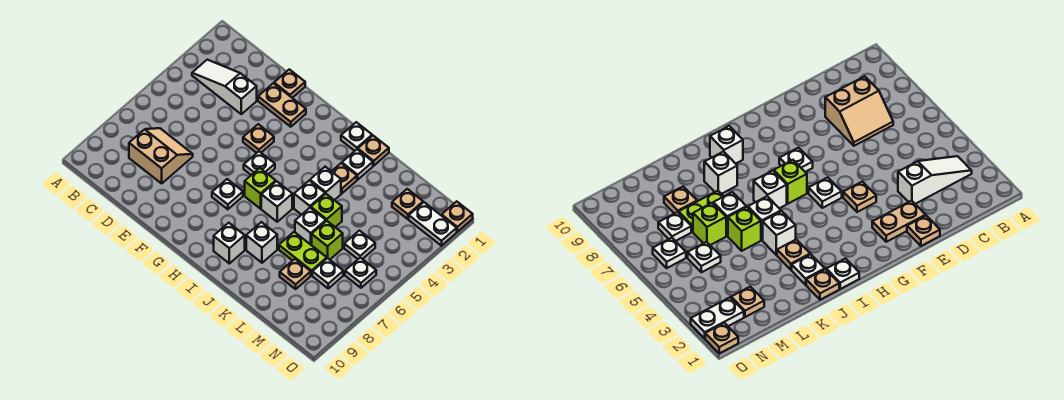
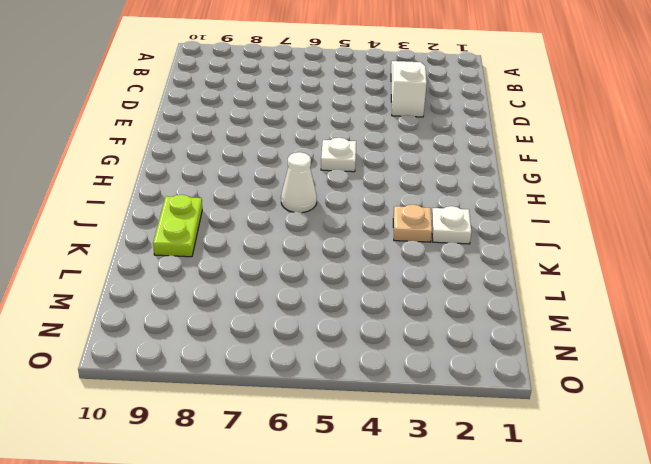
white cone I6 level 1 -> white brick I6 level 1
lime plate J9:K9 level 1 -> lime plate K7:L7 level 1
none -> tan slope C7:D8 level 1 top 8
none -> tan plate E1 level 1
none -> tan plate E2:F2 level 1

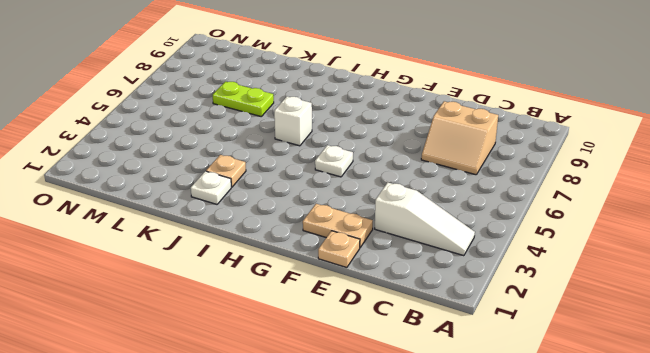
none -> tan plate F4 level 1
none -> white plate G7 level 1
none -> lime brick H6 level 1

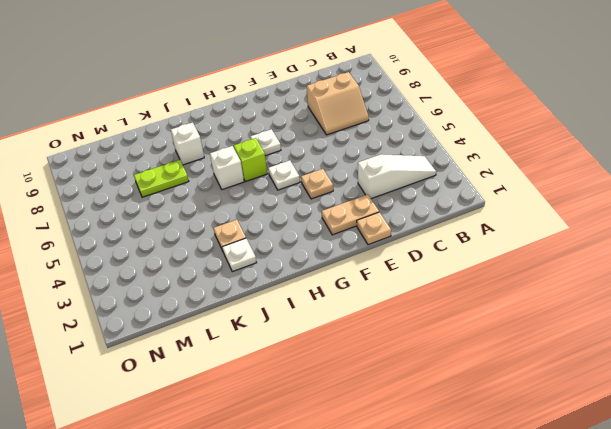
none -> white plate I1 level 1
none -> white brick I9 level 1
none -> tan plate J1 level 1

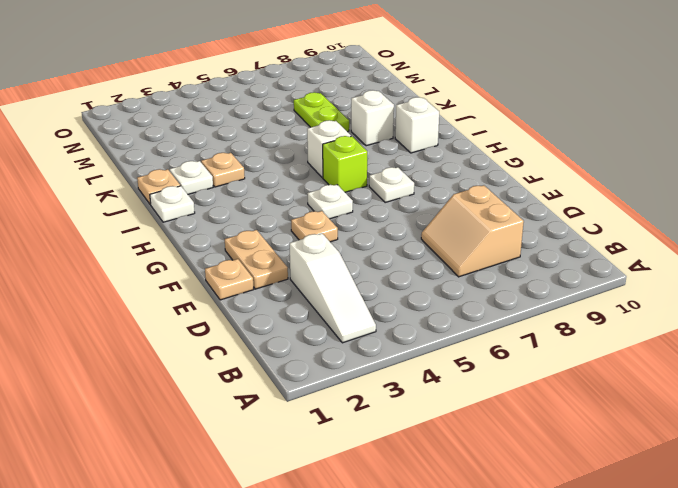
none -> white brick J4 level 1
none -> white brick J5 level 1
none -> lime brick K5 level 1

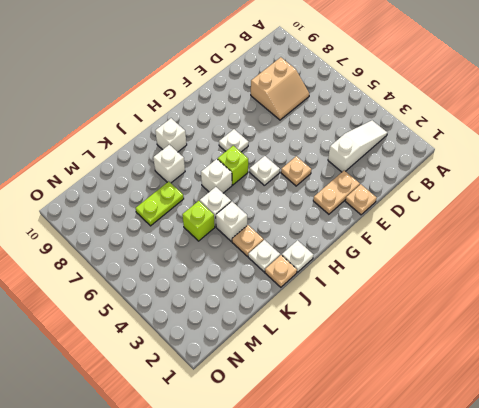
none -> white brick K6 level 1
none -> lime brick L6 level 1
none -> tan plate L8 level 1

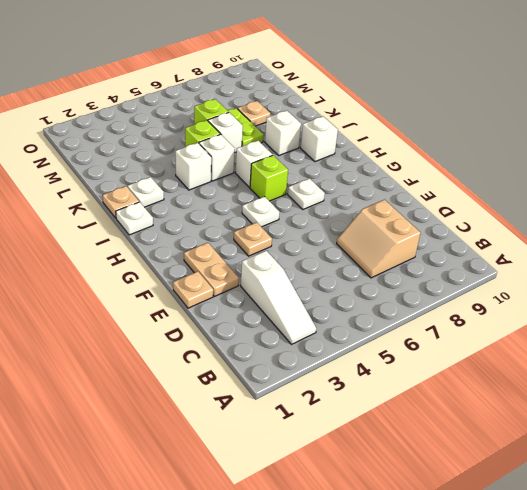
none -> tan plate J3 level 1
none -> tan plate M2 level 1
none -> white plate M5 level 1

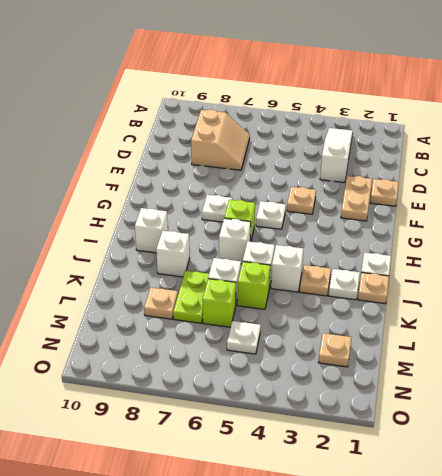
none -> white plate M7 level 1
none -> white plate N2:O2 level 1
none -> white plate N6 level 1

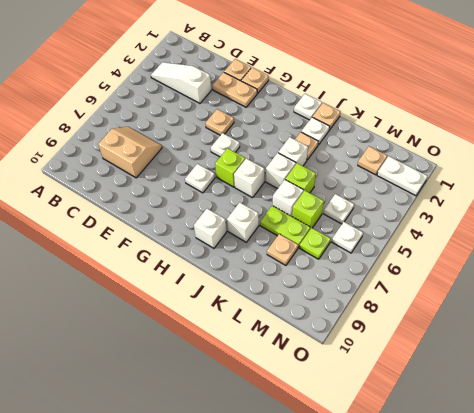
tan plate F1 level 1 -> tan plate O1 level 1
lime plate M7 level 1 -> white plate M7 level 1

